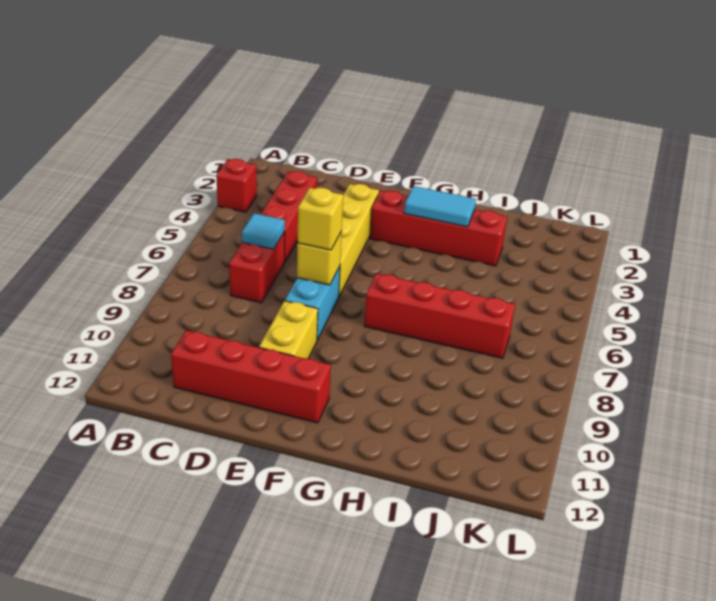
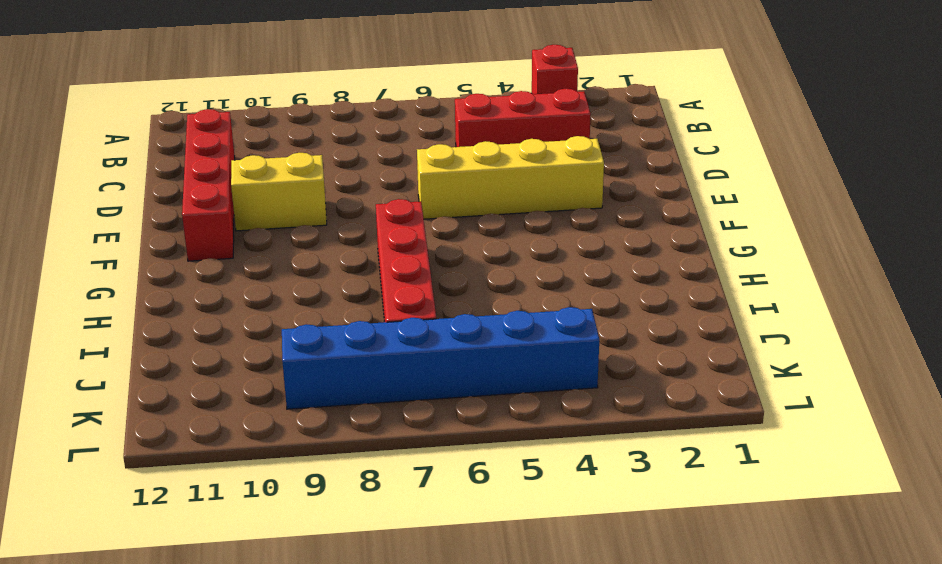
blue brick K4:K9 level 1 -> none
none -> red brick C6:C7 level 1
none -> cyan brick E7:E8 level 1
none -> red brick F3:I3 level 1

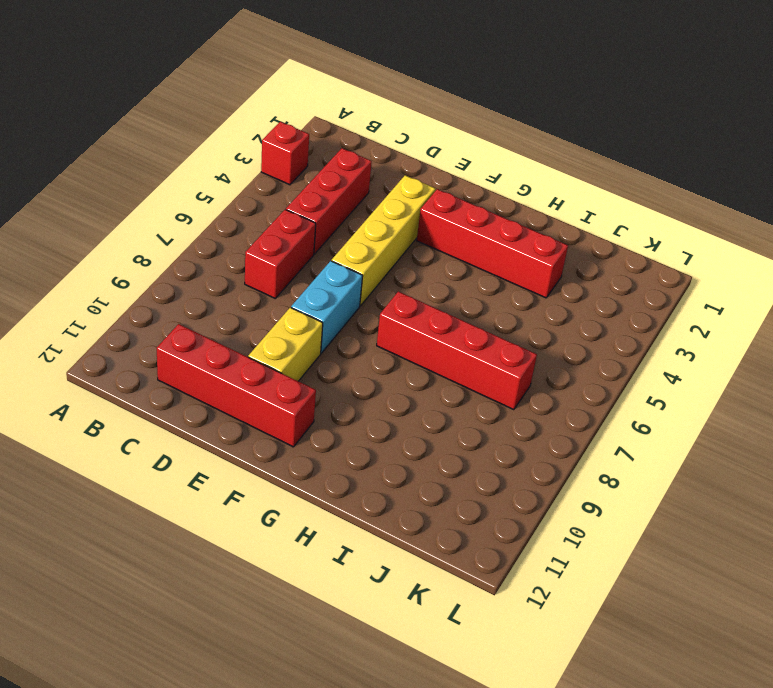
none -> cyan tile C6 level 2
none -> yellow brick E7 level 2
none -> cyan tile G3:H3 level 2

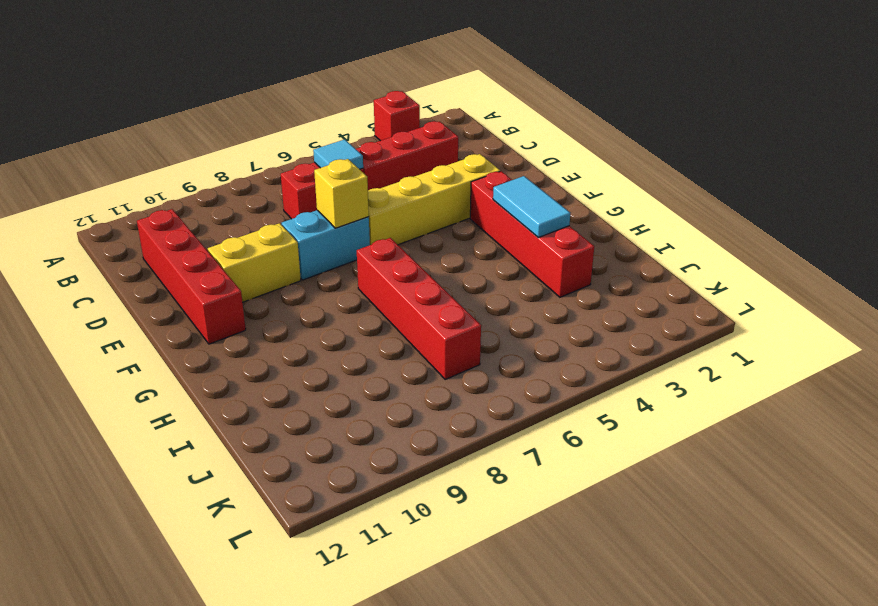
none -> yellow brick E7 level 3

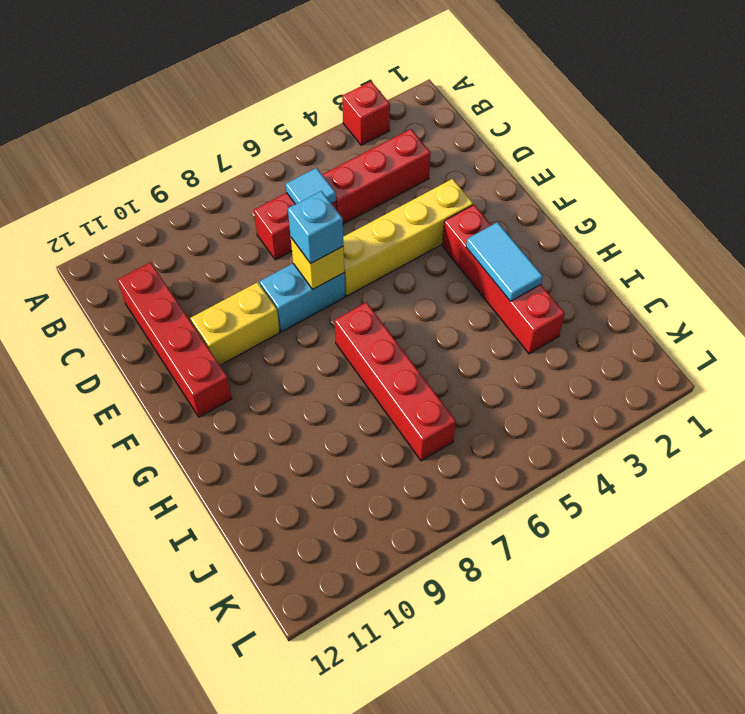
cyan brick E7 level 3 -> yellow brick E7 level 3

